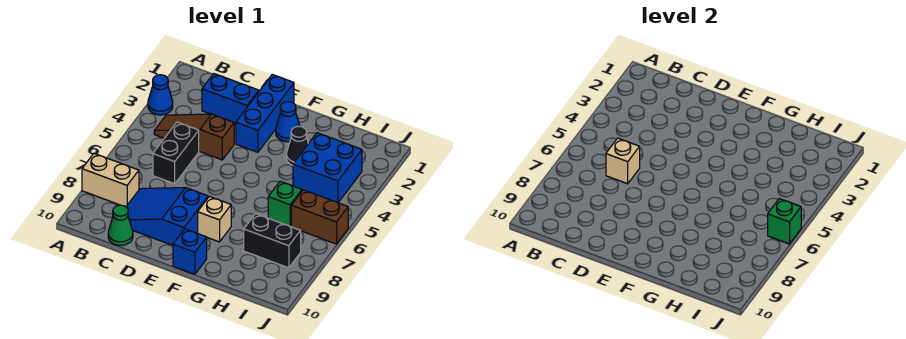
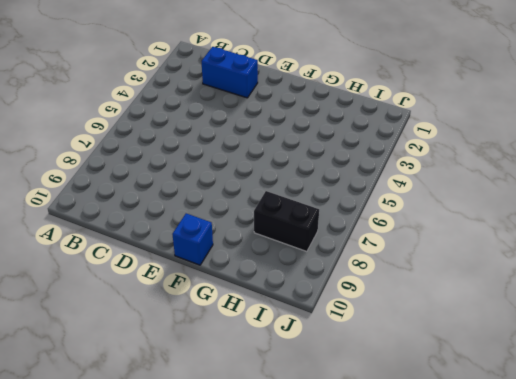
none -> blue cone A3 level 1
none -> tan brick A8:B8 level 1
none -> brown slope B4:D4 level 1 top D

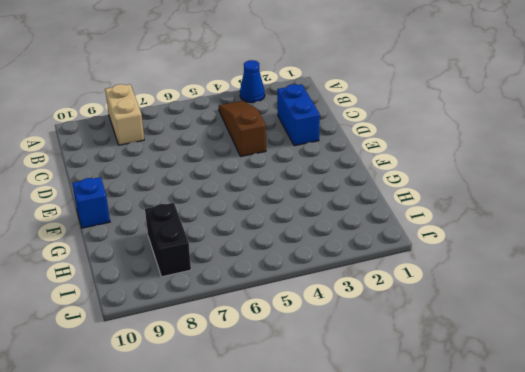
none -> black brick C5:C6 level 1
none -> blue slope C8:E9 level 1 top E
none -> green cone C10 level 1

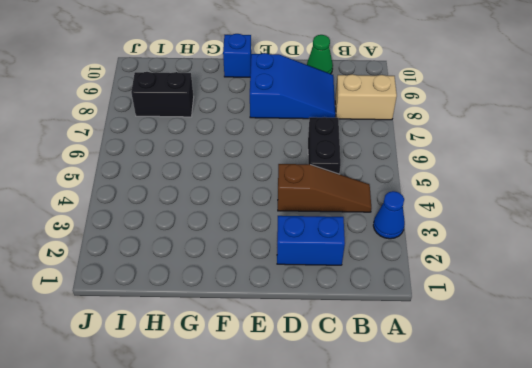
none -> blue brick E1:E3 level 1
none -> blue cone F2 level 1
none -> tan brick F8 level 1

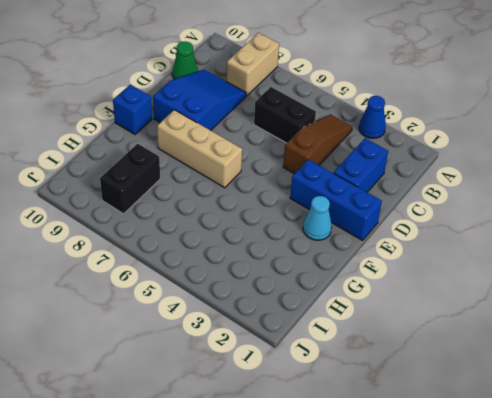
cyan cone F2 level 1 -> blue cone F2 level 1
tan brick F6:F8 level 1 -> tan brick F8 level 1
none -> black cone G3 level 1
none -> blue brick H3:I4 level 1
none -> green brick H6 level 1

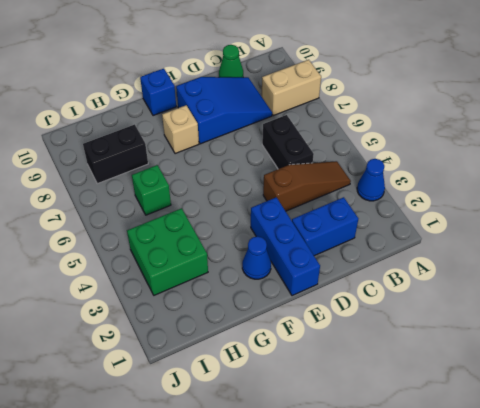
green brick H3:I4 level 1 -> blue brick H3:I4 level 1
none -> black cone G3 level 1
none -> brown brick I6:J6 level 1
none -> tan brick C6 level 2

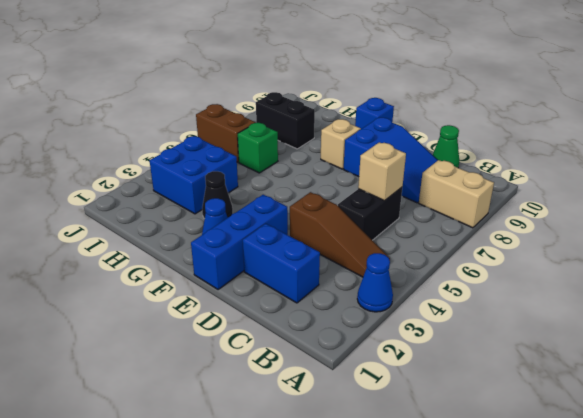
none -> green brick J6 level 2

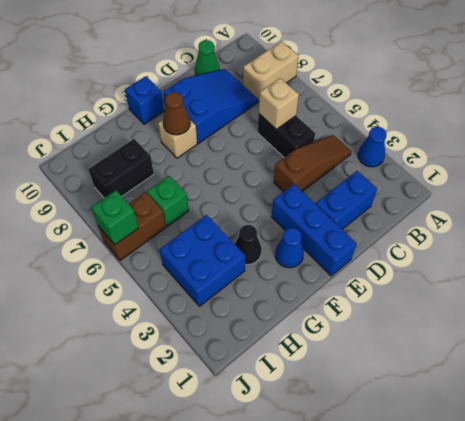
brown cone F8 level 2 -> none

